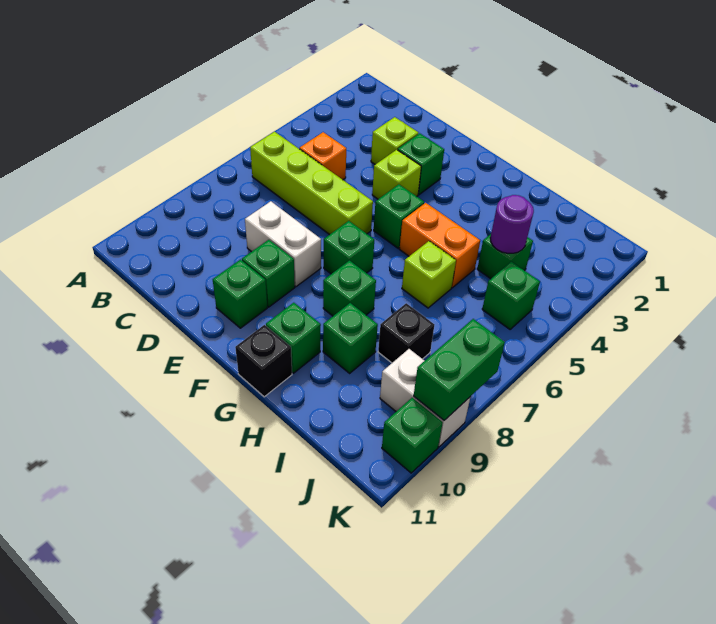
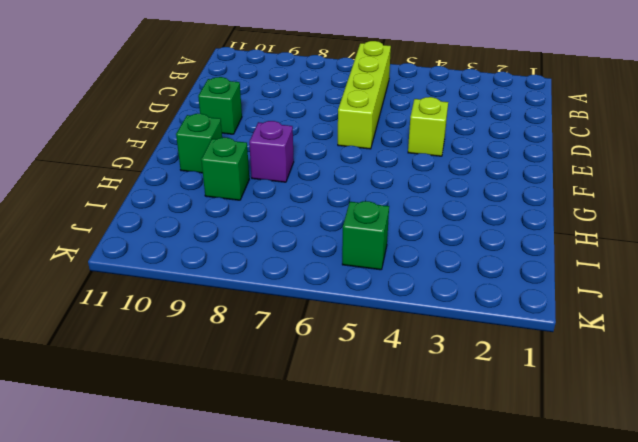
purple brick G8 level 1 -> green brick G8 level 1
none -> orange brick C5 level 1
none -> lime brick D3 level 1
none -> white brick D8:E8 level 1

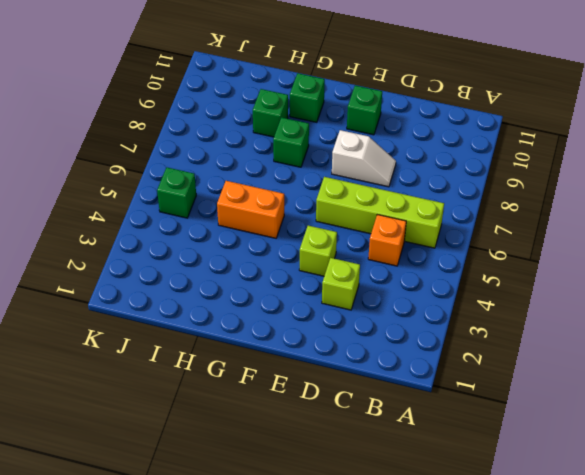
white slope D8:E8 level 1 top E -> white brick D8:E8 level 1
none -> green brick E3 level 1
none -> green brick E9 level 1
none -> green brick F5 level 1

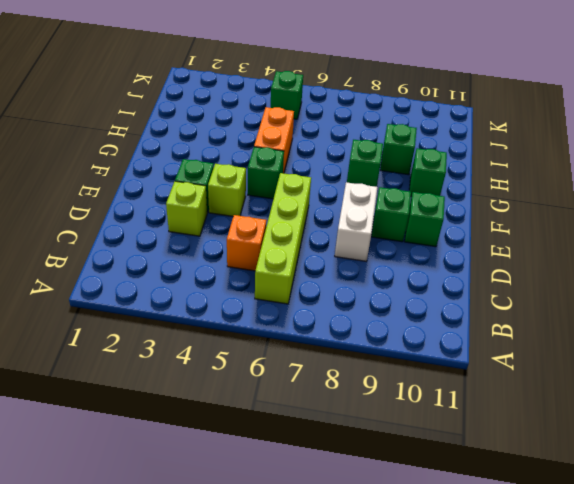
none -> green brick F7 level 1
none -> black brick G11 level 1
none -> lime brick H6 level 1

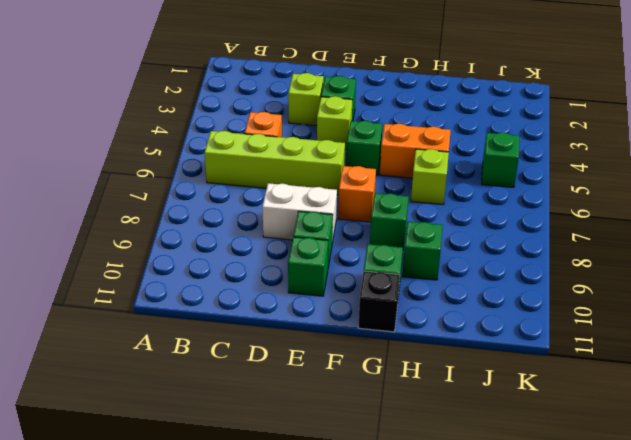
orange brick F7 level 1 -> green brick F7 level 1
none -> green brick I4 level 1
none -> black brick I8 level 1
none -> white brick J9:K9 level 1

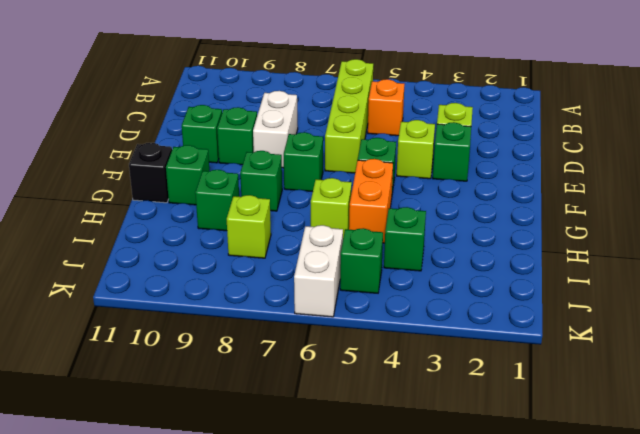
lime brick I8 level 1 -> black brick I8 level 1
white brick J6:K6 level 1 -> white brick J9:K9 level 1
none -> green brick K10 level 1
none -> purple round brick I4 level 2
none -> green brick K8:K9 level 2

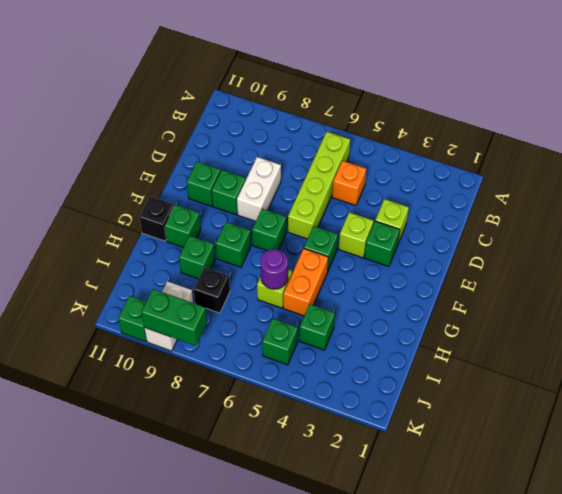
purple round brick H6 level 2 -> purple round brick I4 level 2

